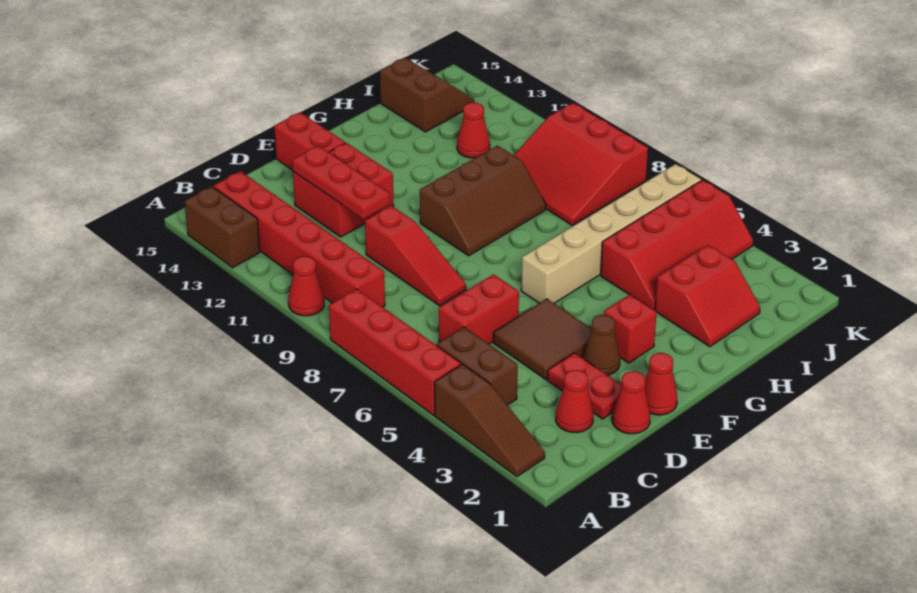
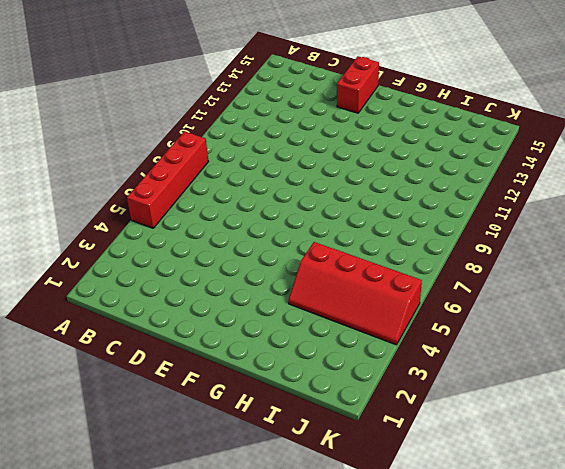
none -> brown slope A2:A4 level 1 top 4
none -> red cone A10 level 1
none -> brown brick A13:A14 level 1

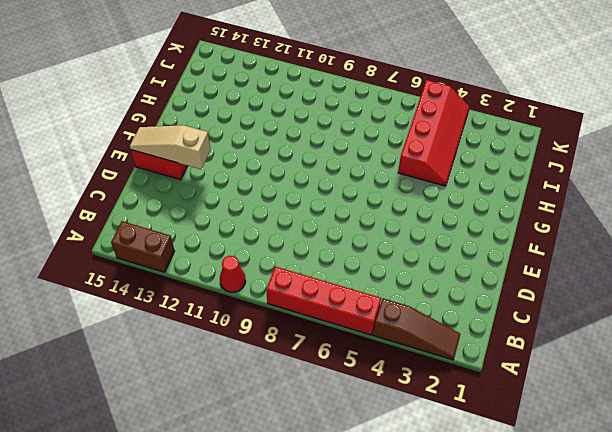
tan slope E13:E15 level 2 top 13 -> none
none -> brown brick B4:B5 level 1
none -> red brick B9:B14 level 1
none -> red cone C2 level 1

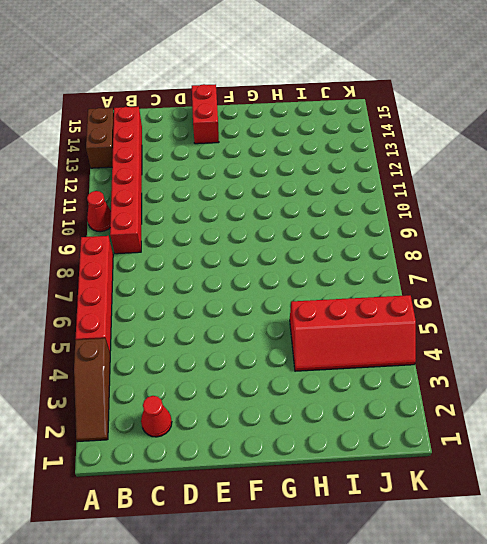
none -> brown brick B4:B5 level 1
none -> red brick C6:D6 level 1
none -> red cone D1 level 1

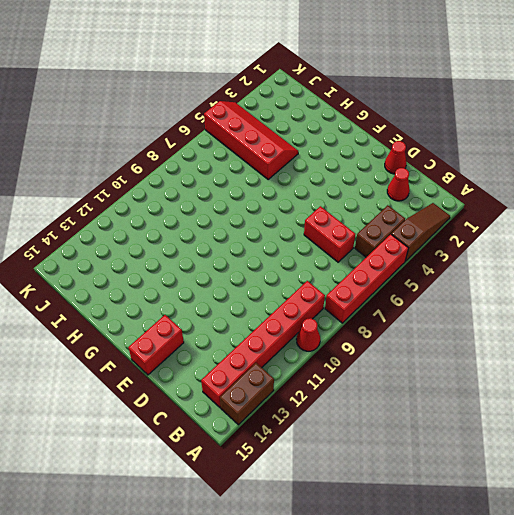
none -> red plate D2:D3 level 1
none -> brown tile D4:E5 level 1
none -> red slope D8:D10 level 1 top 10

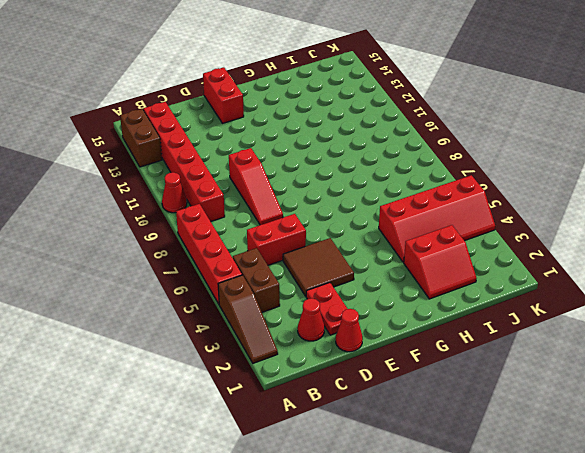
none -> red brick D12:E13 level 1
none -> red cone E1 level 1
none -> brown cone E3 level 1

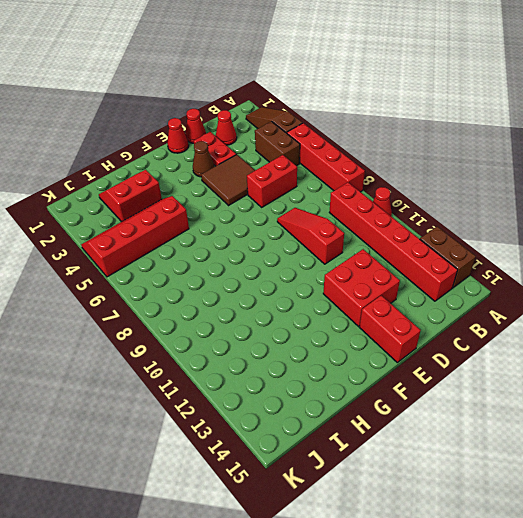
none -> red brick F3 level 1
none -> tan brick F6:K6 level 1
none -> brown slope F9:H10 level 1 top 10

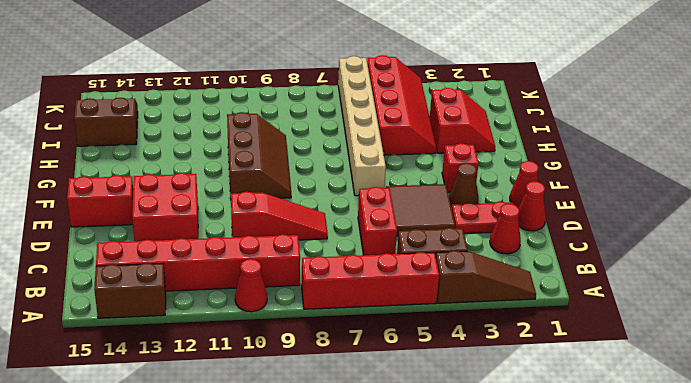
none -> red slope I8:K10 level 1 top K
none -> red cone I12 level 1
none -> red plate D11:D13 level 2

